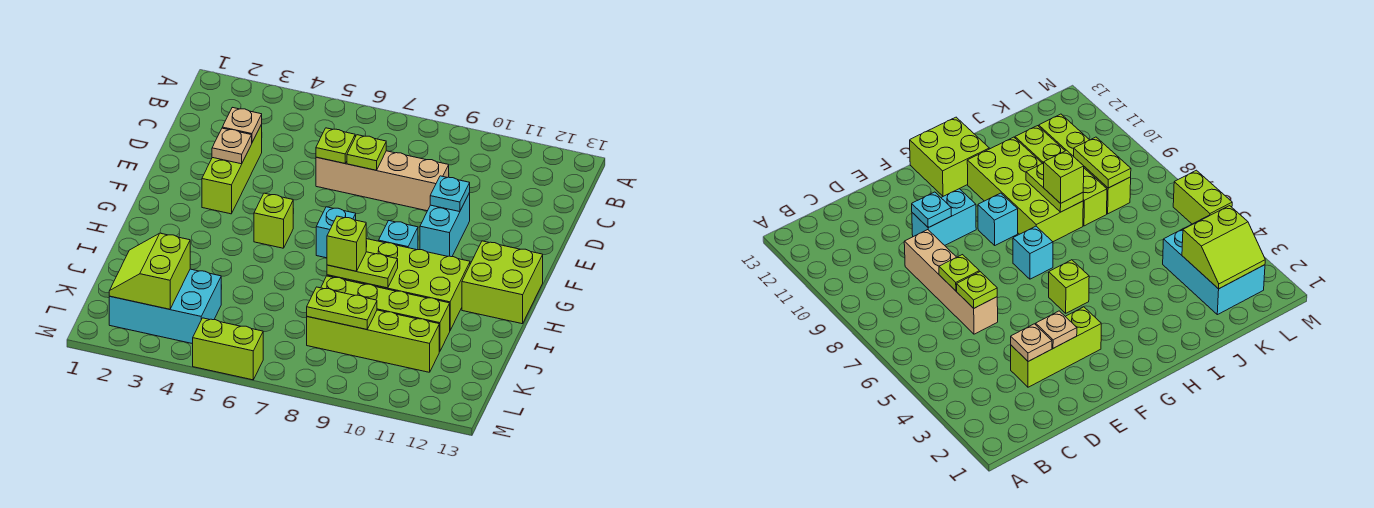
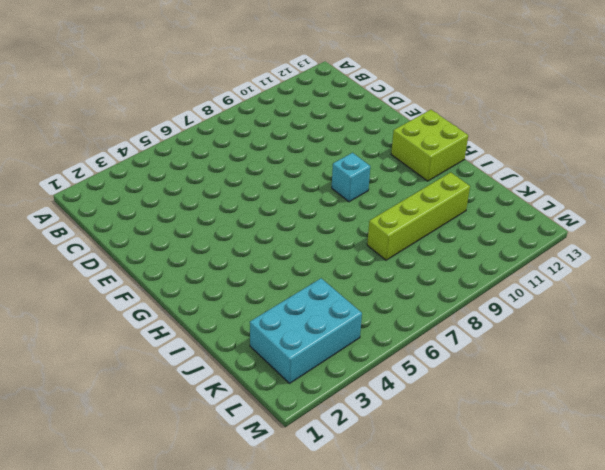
none -> lime brick D3:F3 level 1
none -> tan brick D6:D9 level 1
none -> cyan brick E10:F10 level 1

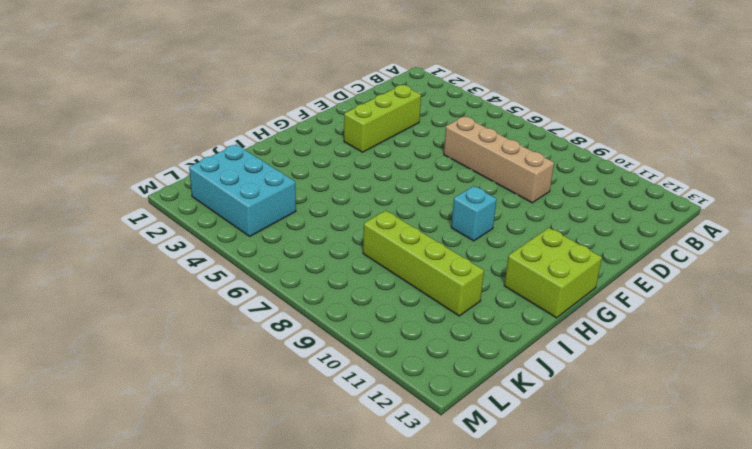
none -> cyan brick E10:F10 level 1
none -> lime brick G5 level 1
none -> cyan brick G7 level 1

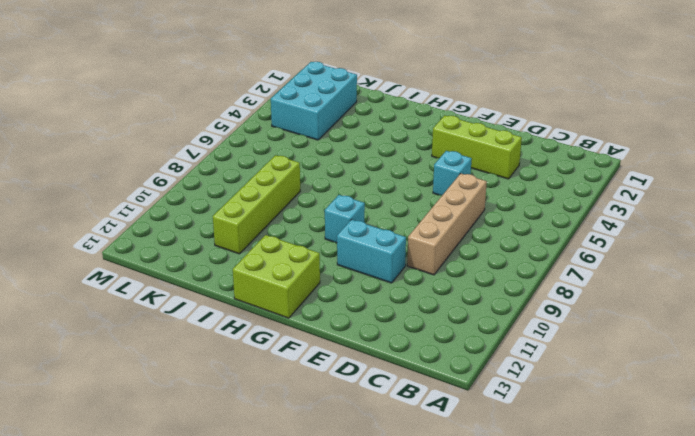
cyan brick E5 level 1 -> cyan brick G7 level 1
none -> lime brick G5 level 1
none -> lime brick H8:I11 level 1
none -> lime brick K8:K11 level 1

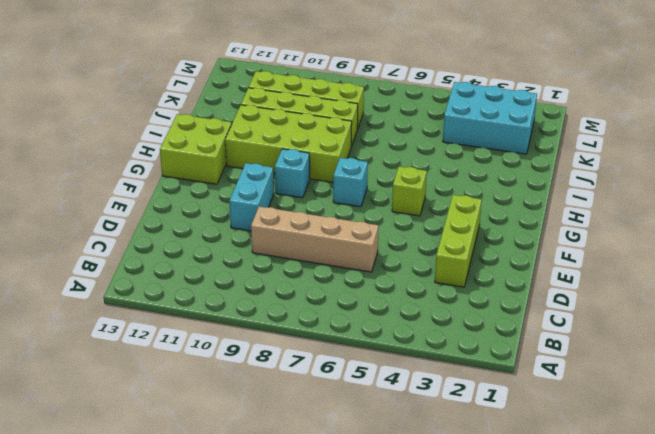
none -> lime brick M5:M6 level 1
none -> tan plate D3 level 2
none -> lime plate D6 level 2

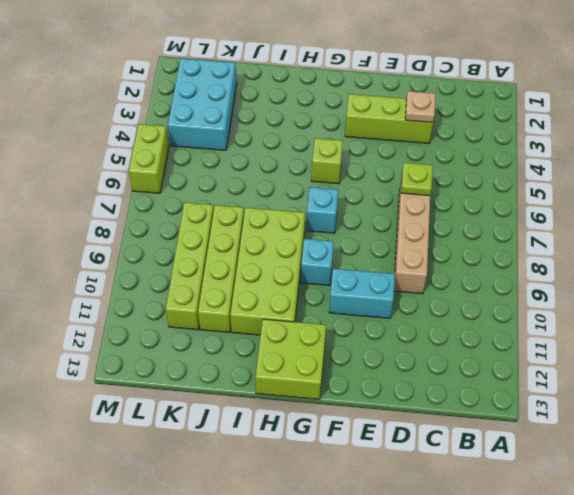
none -> lime plate D7 level 2
none -> tan plate E3 level 2
none -> cyan plate E10 level 2

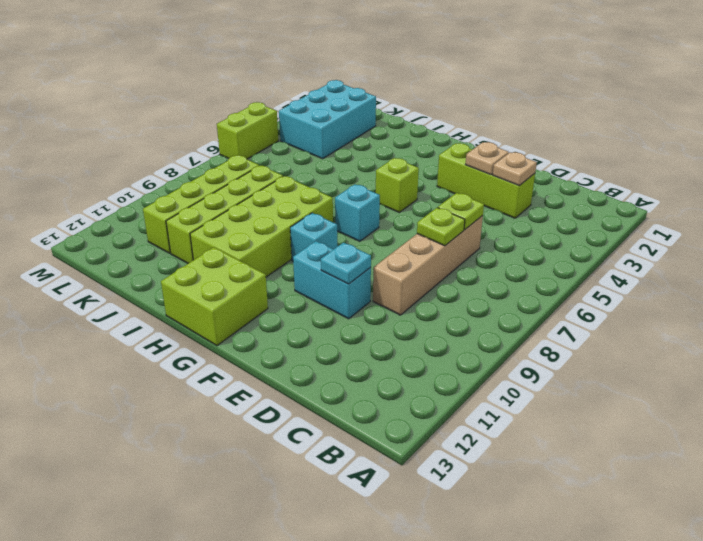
none -> lime plate I8:I9 level 2
none -> lime slope K2:L3 level 2 top 3
none -> lime plate K8:K9 level 2

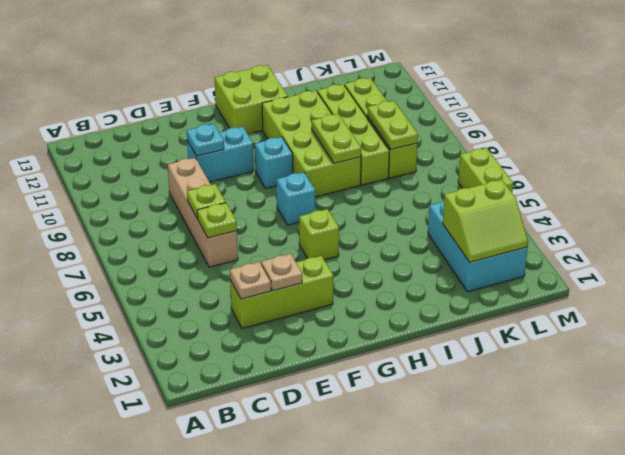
none -> lime brick I8 level 3

